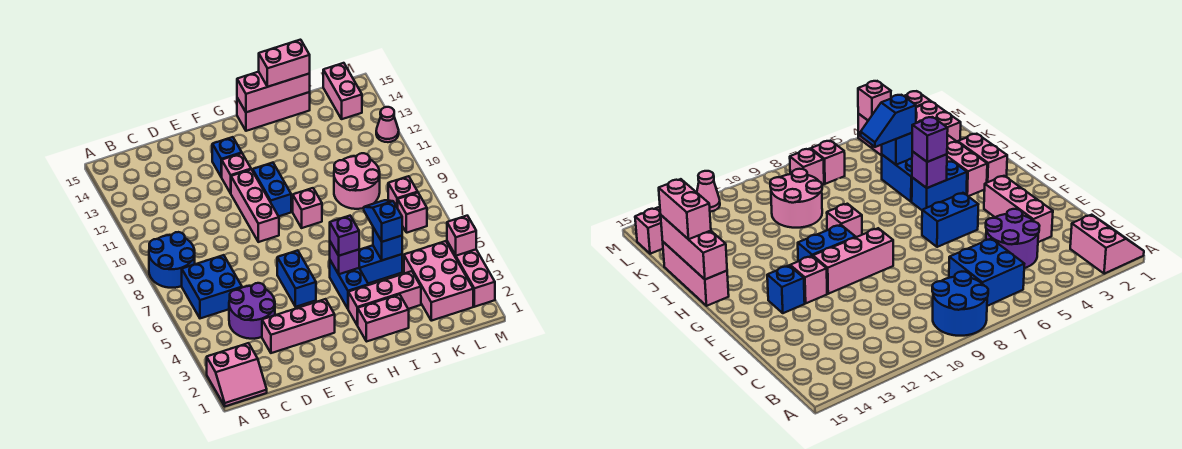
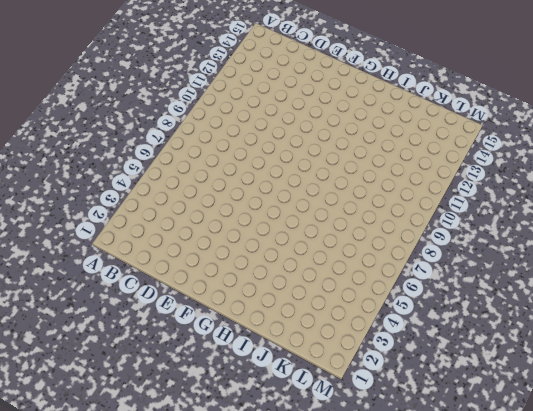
none -> pink slope A1:B2 level 1 top 2
none -> blue round brick A8:B9 level 1
none -> blue brick B6:C7 level 1
none -> purple round brick C4:D5 level 1

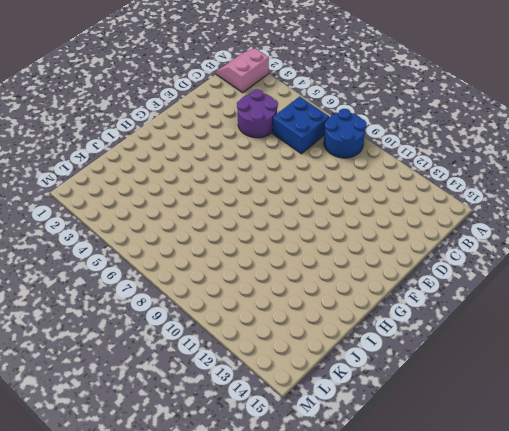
none -> pink brick D3:F3 level 1
none -> blue brick F5:F6 level 1
none -> pink brick F9:F11 level 1
none -> pink brick F12 level 1

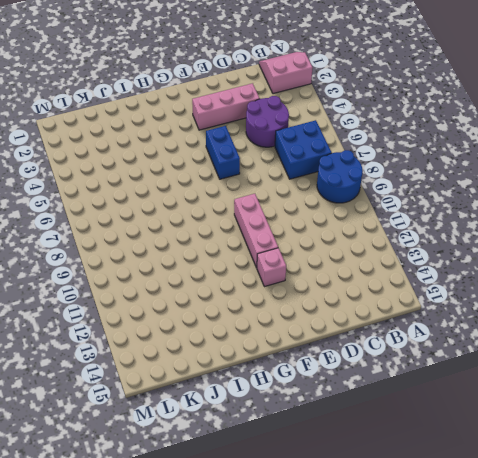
none -> blue brick F13 level 1
none -> blue brick G10:G11 level 1
none -> pink brick H2:I2 level 1
none -> pink brick H3:J3 level 1

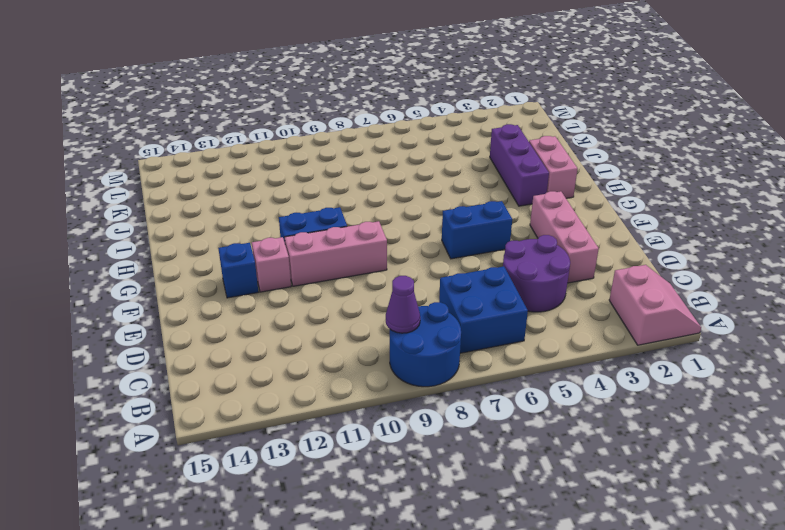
purple cone B9 level 2 -> none
purple brick H3:J3 level 1 -> pink brick H3:J3 level 1
none -> blue brick H4:H5 level 1
none -> pink brick H9 level 1
none -> pink brick H15:J15 level 1
none -> blue brick I5:J5 level 1

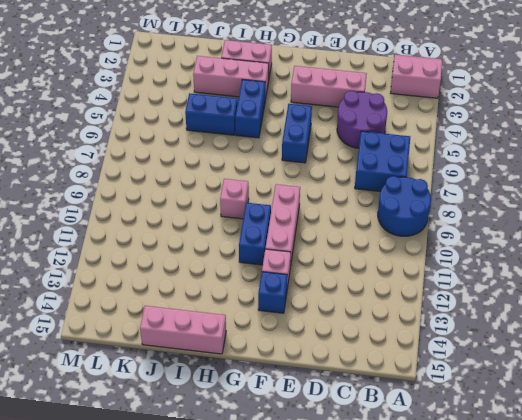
none -> pink round brick J9:K10 level 1
none -> pink brick K2:L4 level 1
none -> pink brick L7 level 1
none -> pink brick L8 level 1

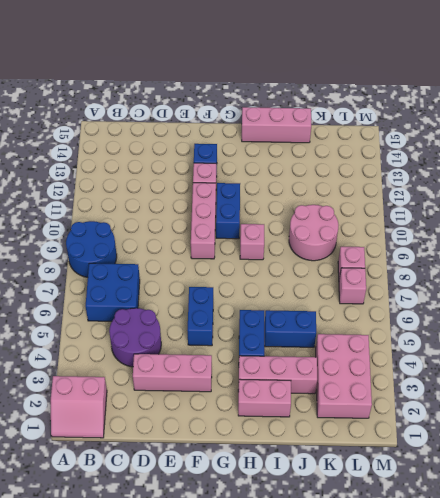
none -> pink brick L14:L15 level 1
none -> pink brick M2:M4 level 1
none -> pink cone M12 level 1
none -> purple brick H5 level 2

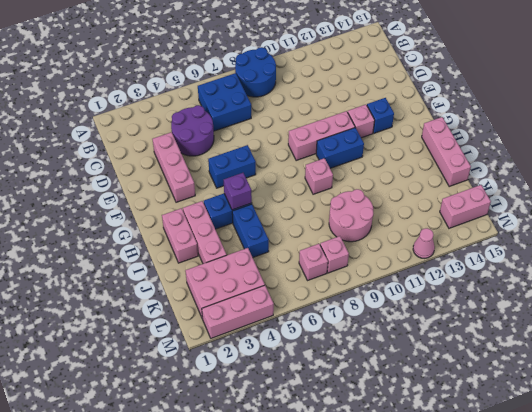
none -> pink slope A1:B2 level 1 top 2
none -> pink brick H15:J15 level 2
none -> blue brick J5 level 2
none -> pink brick M4 level 2

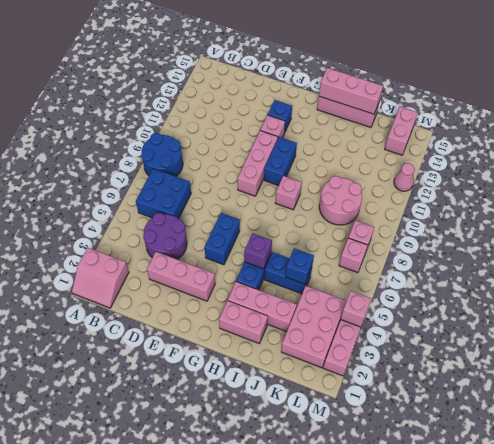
none -> purple brick H5 level 3
none -> pink brick I15:J15 level 3
none -> blue slope J5:J6 level 3 top 5

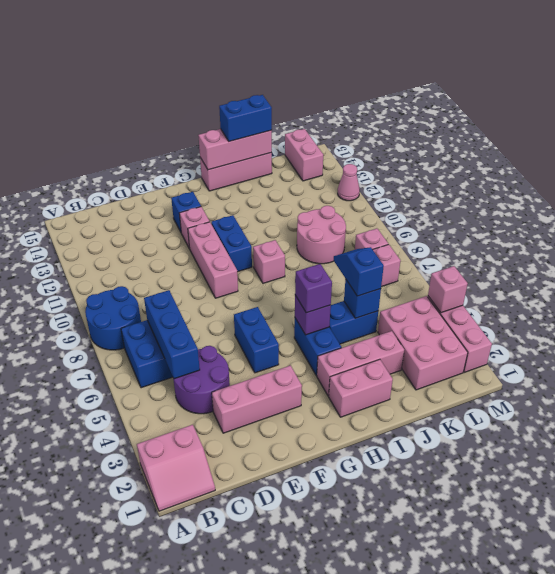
blue brick C5:C7 level 2 -> none
blue brick I15:J15 level 3 -> pink brick I15:J15 level 3

